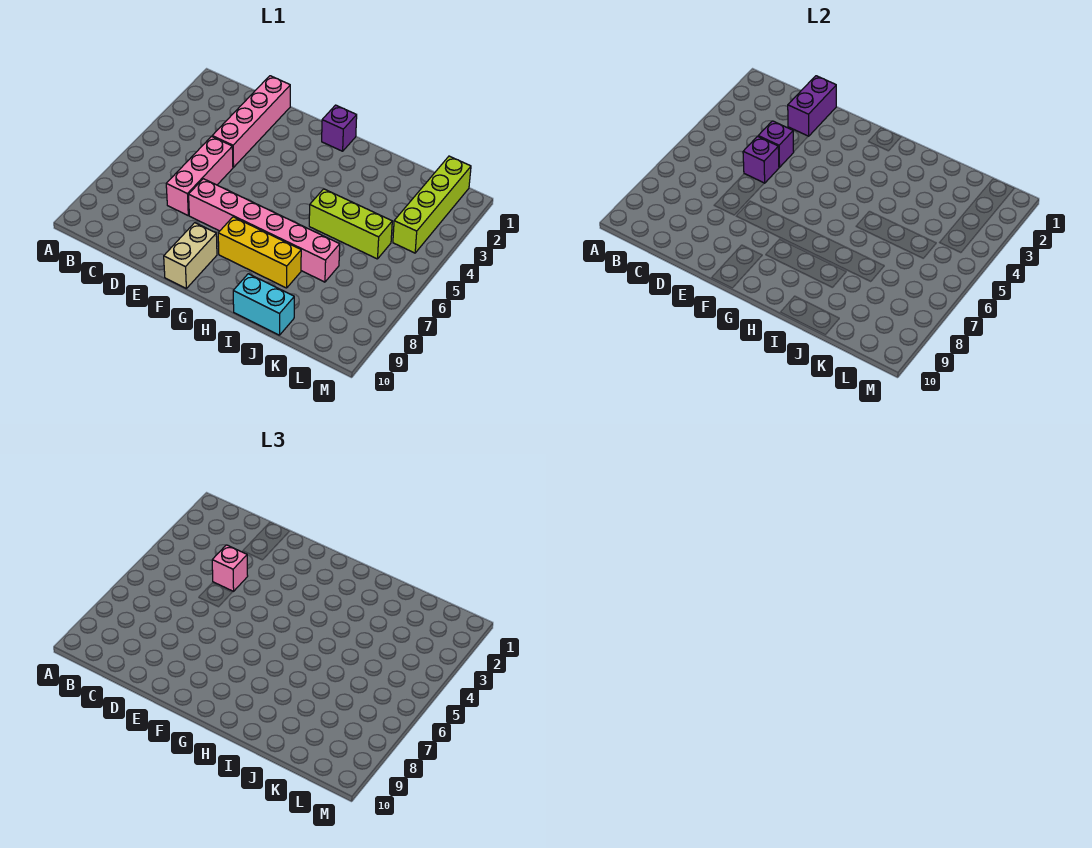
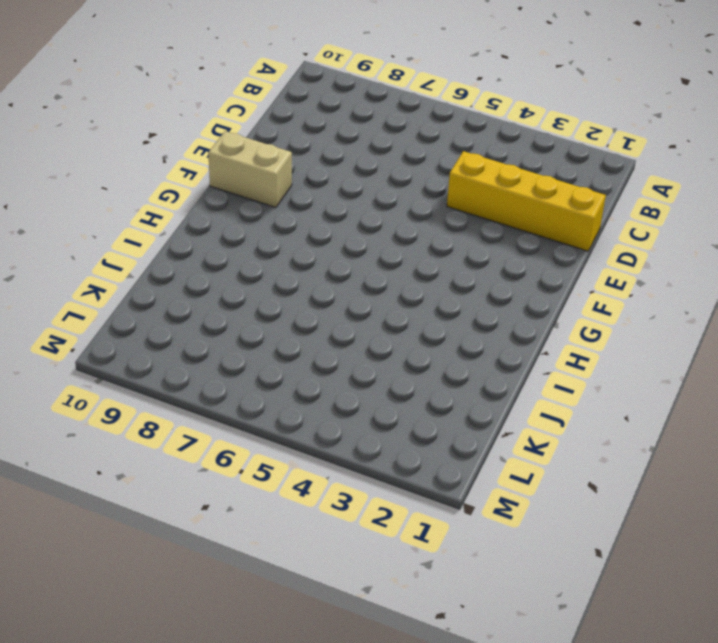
yellow brick D1:D4 level 1 -> pink brick D1:D4 level 1
none -> pink brick D5:D7 level 1
none -> pink brick E7:J7 level 1
none -> purple brick G1 level 1

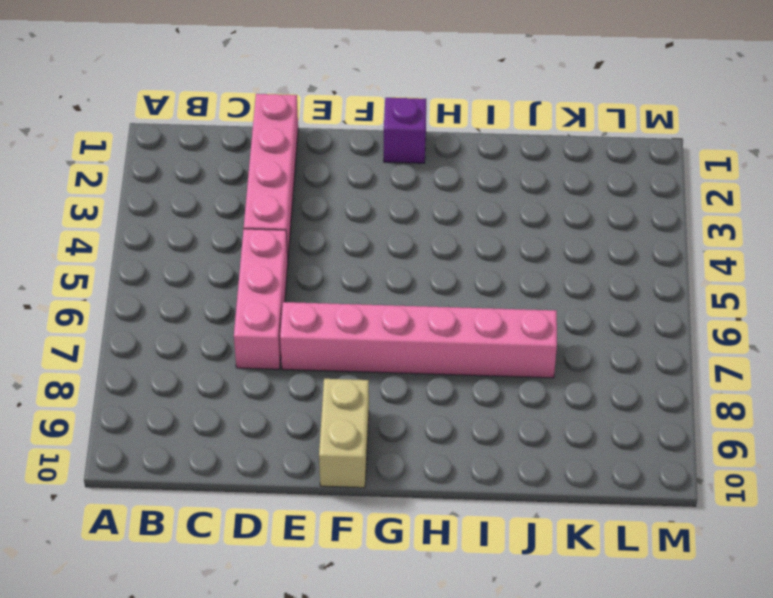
none -> yellow brick G8:I8 level 1
none -> lime brick I5:K5 level 1
none -> cyan brick I10:J10 level 1

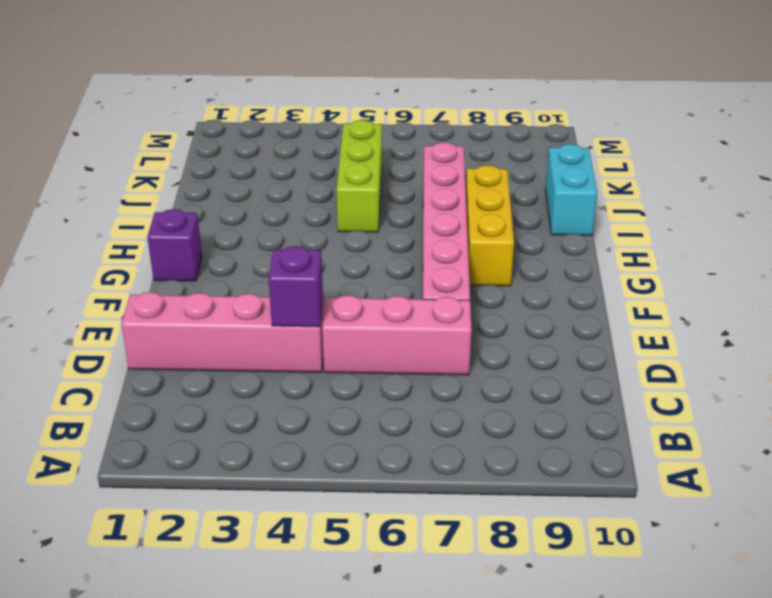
none -> tan brick F9:F10 level 1
none -> lime brick L1:L4 level 1
none -> purple brick D1:D2 level 2

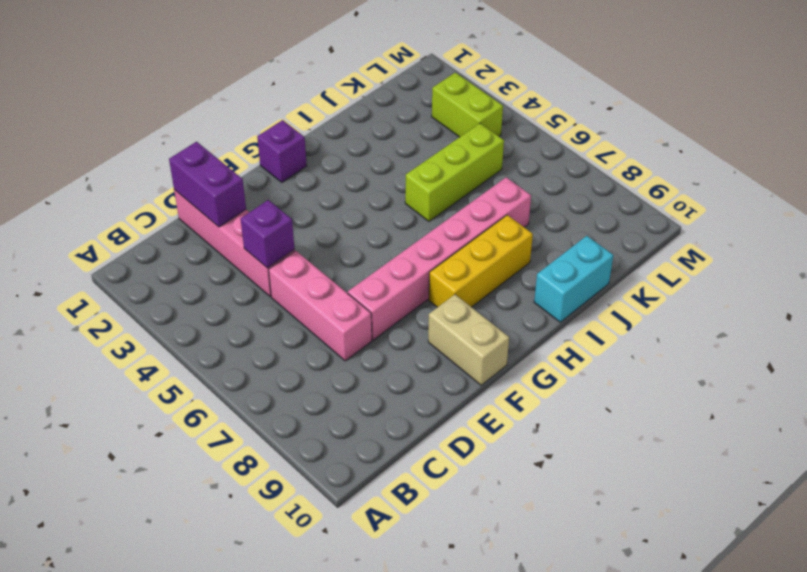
lime brick L3:L4 level 1 -> lime brick L1:L4 level 1
none -> purple brick D5 level 2
none -> pink brick D4 level 3

